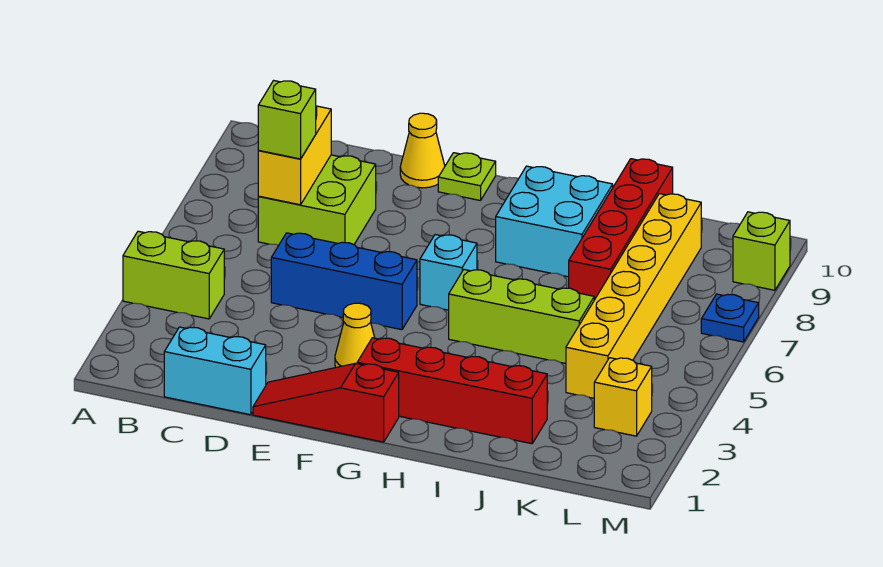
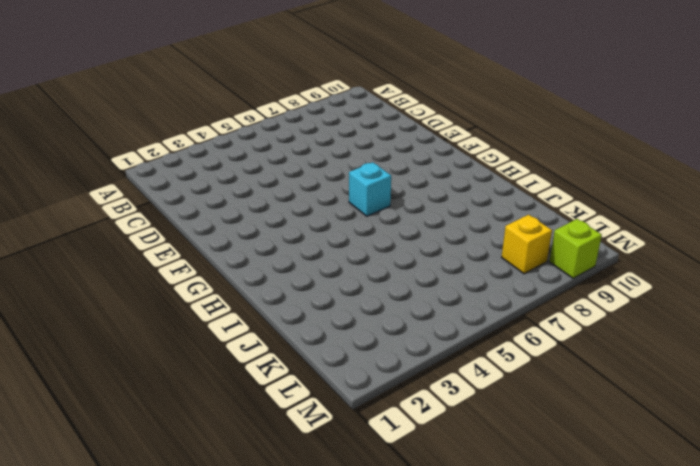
yellow brick L8 level 1 -> yellow brick L3 level 1
none -> lime brick A4:B4 level 1
none -> cyan brick C1:D1 level 1
none -> lime brick C7:D8 level 1

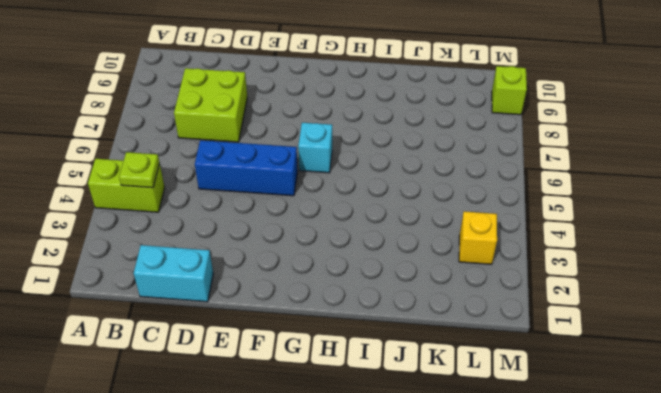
lime plate B4 level 2 -> lime plate F10 level 1
none -> red slope E1:G1 level 1 top G
none -> yellow cone E10 level 1
none -> yellow cone F3 level 1

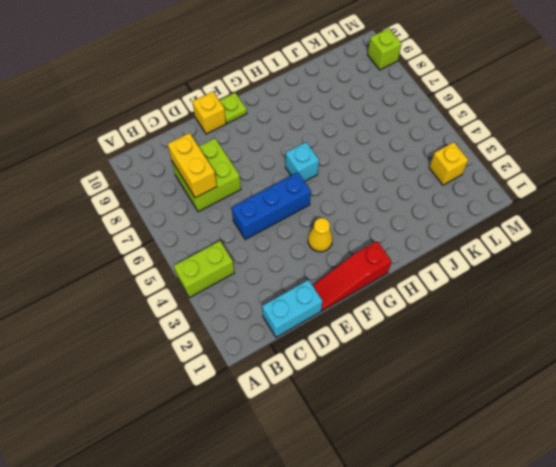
yellow brick E10 level 1 -> yellow cone E10 level 1
none -> red brick G2:J2 level 1
none -> lime brick H5:J5 level 1
none -> cyan brick H8:I9 level 1

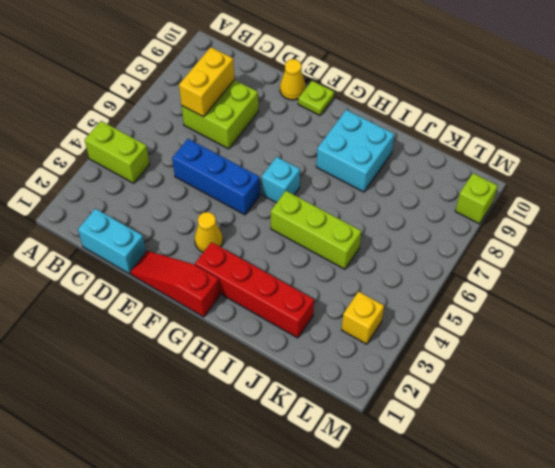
none -> red brick J7:J10 level 1
none -> yellow brick K4:K9 level 1
none -> blue plate M7 level 1

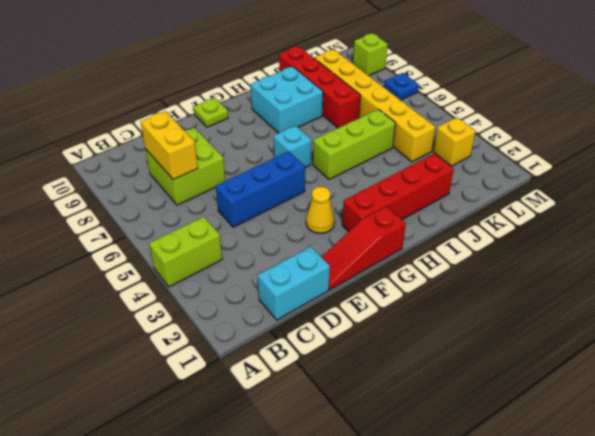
none -> yellow cone E10 level 1
none -> lime brick C7 level 3

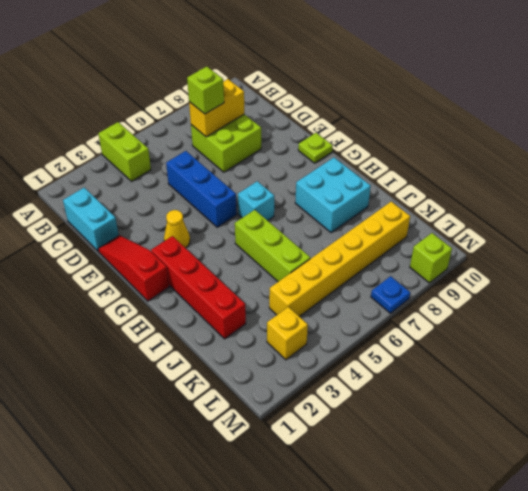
none -> yellow cone E10 level 1
none -> red brick J7:J10 level 1

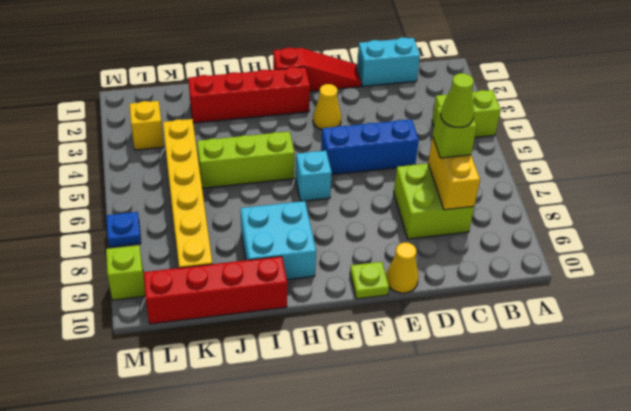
lime cone C7 level 4 -> none
red brick I10:L10 level 1 -> red brick J7:J10 level 1

